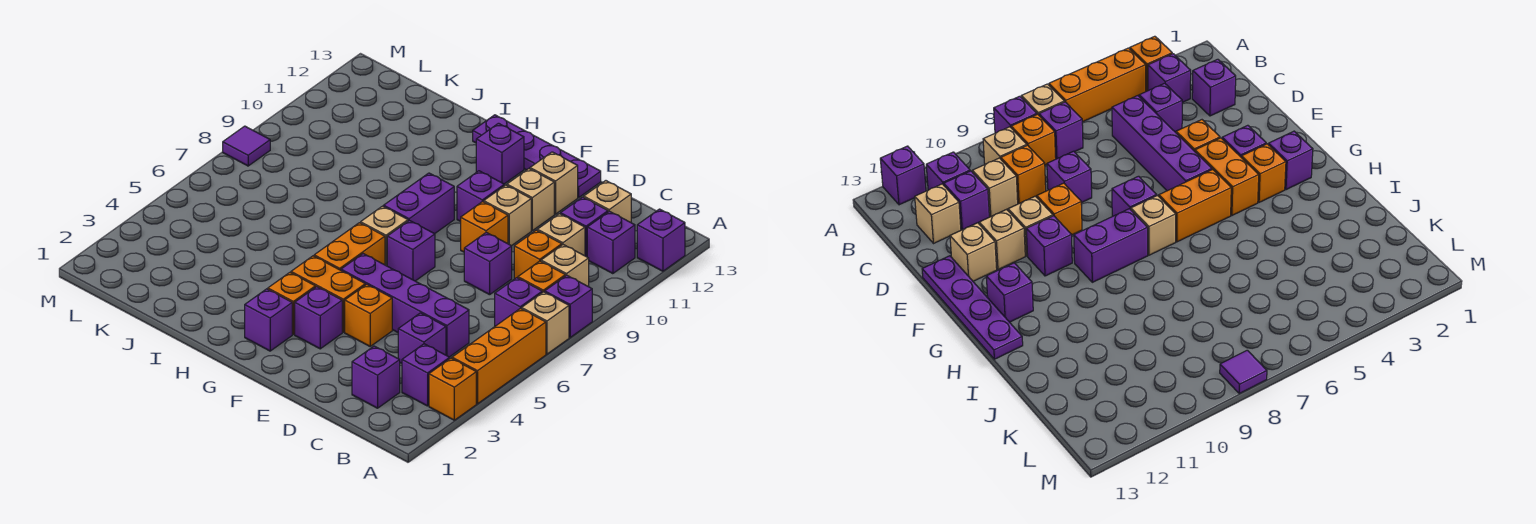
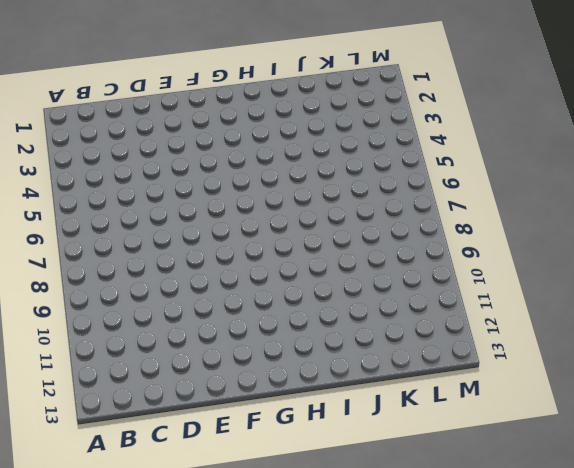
none -> orange brick A3 level 1
none -> orange brick A4:A6 level 1
none -> tan brick A7 level 1
none -> purple brick A8 level 1

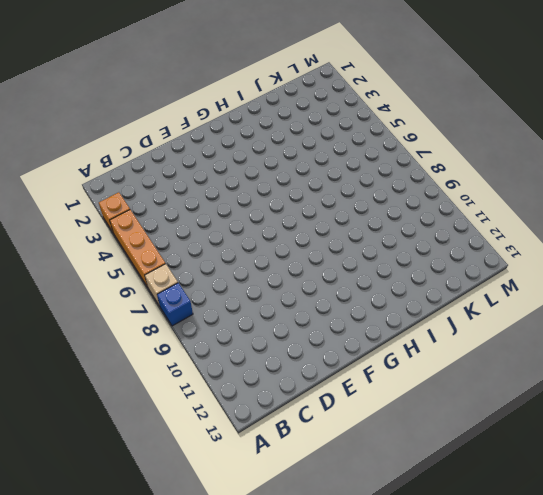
blue brick A8 level 1 -> purple brick A8 level 1
none -> purple brick A12 level 1
none -> purple brick B3 level 1
none -> purple brick B7 level 1
none -> orange brick B8 level 1

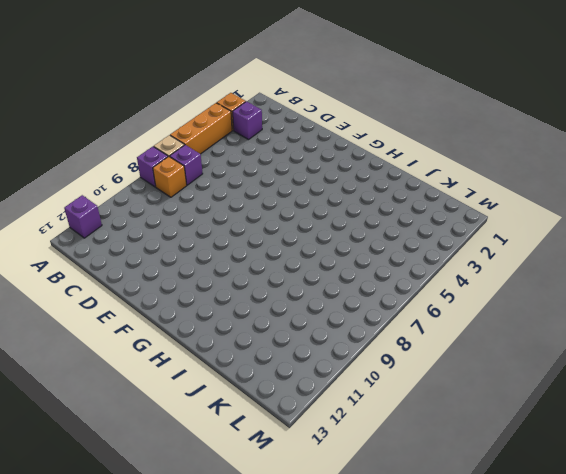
none -> tan brick B9 level 1
none -> purple brick B11 level 1
none -> purple brick C2 level 1
none -> purple brick C4 level 1

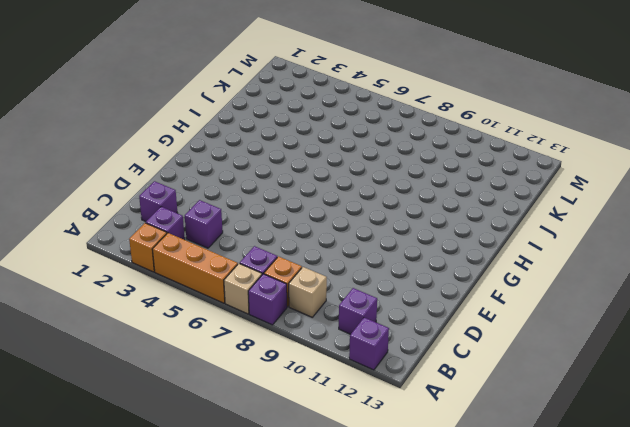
none -> purple brick C5:F5 level 1
none -> orange brick C9 level 1
none -> tan brick C10 level 1
none -> purple brick C11 level 1

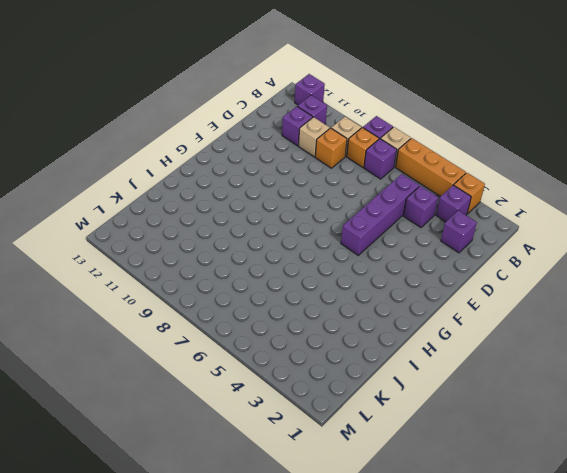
none -> tan brick C12 level 1
none -> purple brick D8 level 1
none -> orange brick E4 level 1
none -> orange brick E9 level 1

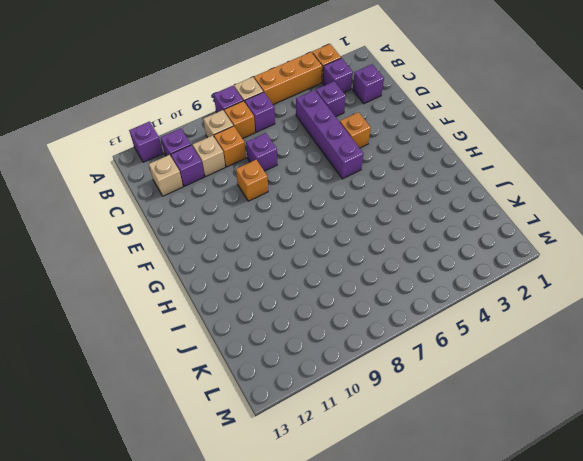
none -> tan brick E10 level 1
none -> tan brick E11 level 1
none -> tan brick E12 level 1
none -> purple plate E13:H13 level 1

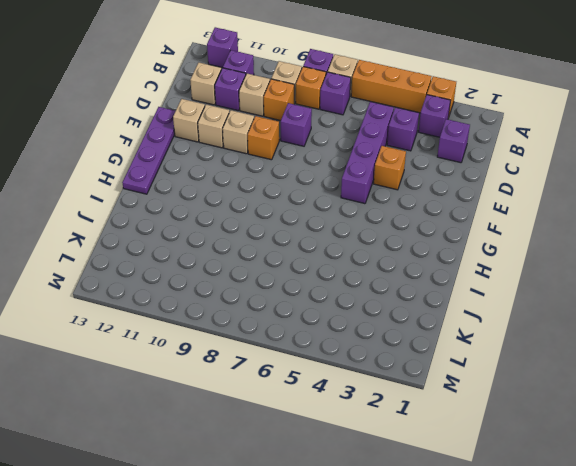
none -> purple brick F3 level 1
none -> orange brick F4:G4 level 1
none -> purple brick F7 level 1
none -> purple brick F10 level 1

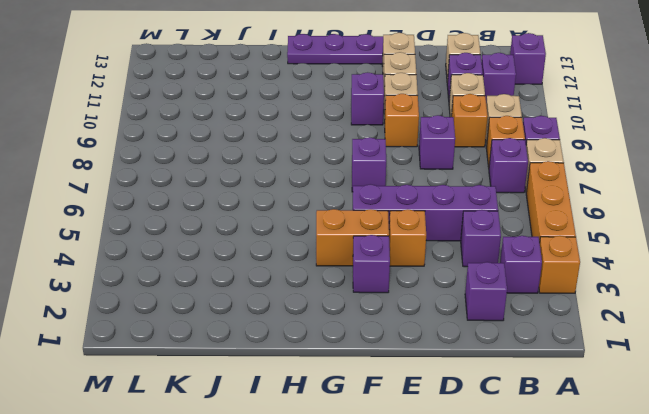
none -> purple brick G2 level 1
none -> orange brick G3 level 1
none -> orange brick G5:G6 level 1
none -> tan brick G7 level 1

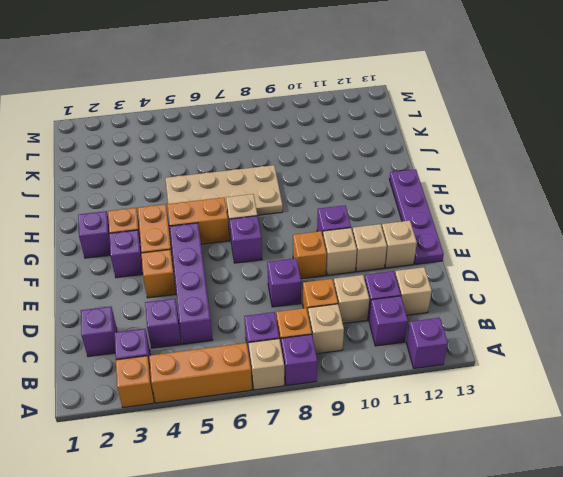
tan plate H5:I8 level 1 -> none
none -> purple brick G8:G9 level 1
none -> purple brick G12 level 1
none -> purple tile M8 level 1

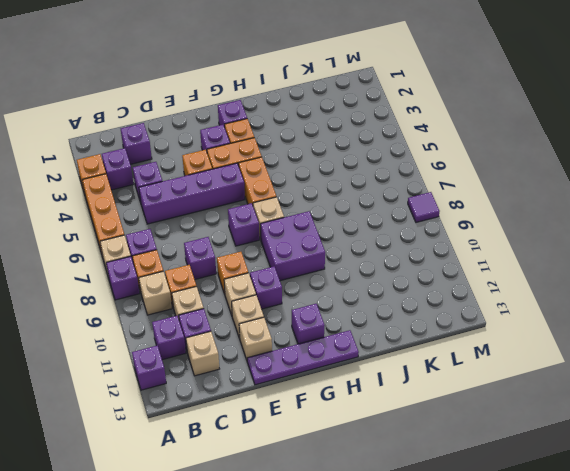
purple brick G8:H9 level 1 -> purple brick G8:G9 level 1

